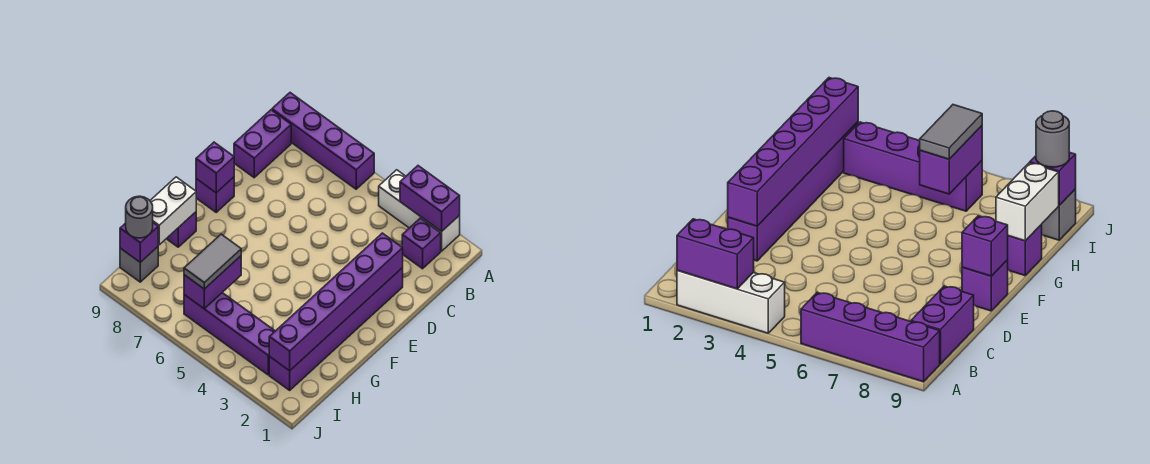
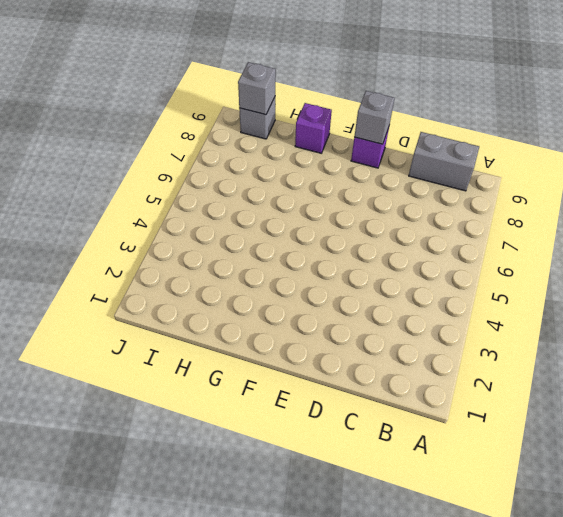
grey brick B9:C9 level 1 -> purple brick B9:C9 level 1
grey brick E9 level 2 -> purple brick E9 level 2
grey brick I9 level 2 -> purple brick I9 level 2
none -> white brick A2:A4 level 1
none -> purple brick A6:A9 level 1
none -> purple brick B2 level 1

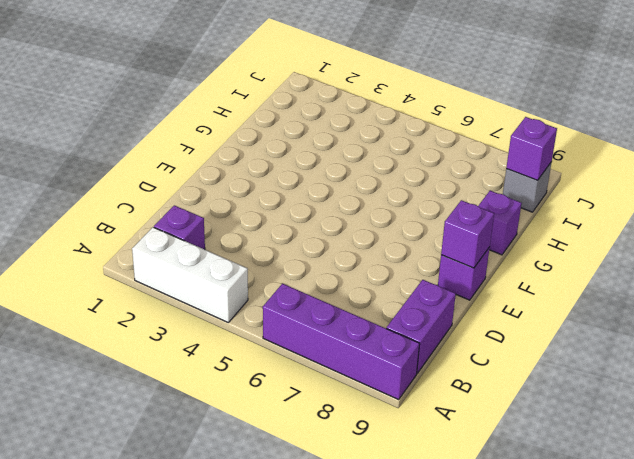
none -> purple brick D2:I2 level 1
none -> purple brick I3:I6 level 1
none -> purple brick A2:A3 level 2

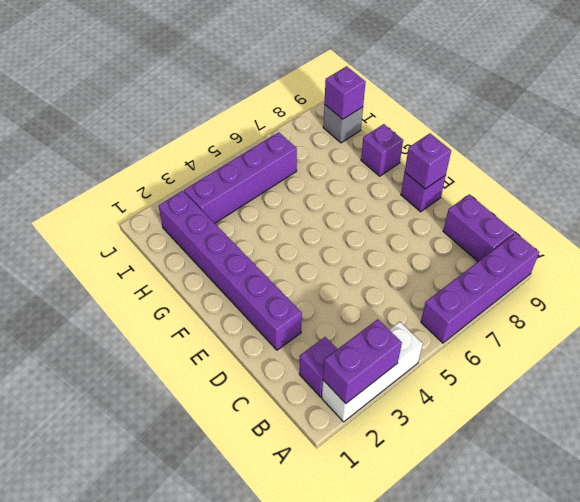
none -> purple brick D2:I2 level 2
none -> white brick G9:H9 level 2
none -> purple brick H6:I6 level 2

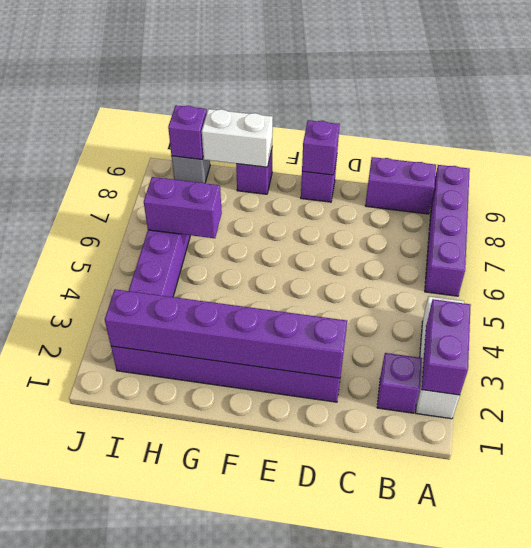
none -> grey tile H6:I6 level 3
none -> grey round brick I9 level 3

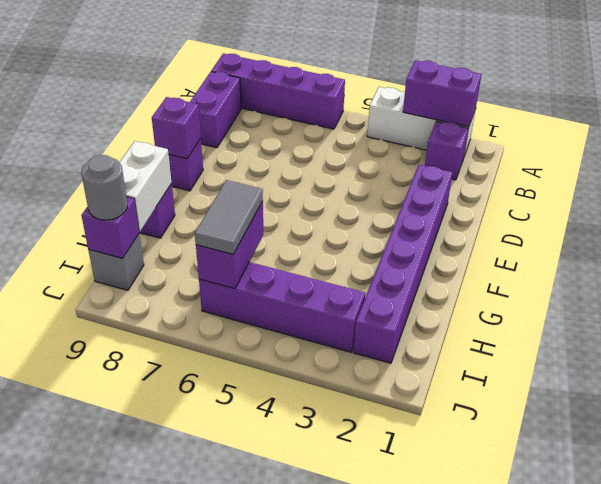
none -> purple brick D2:I2 level 2

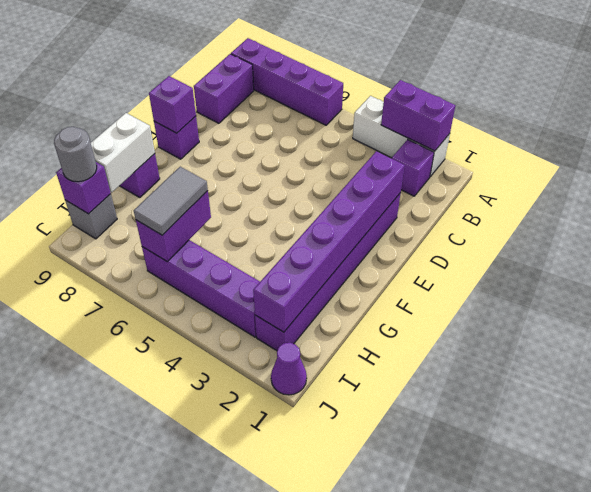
purple cone J1 level 1 -> none

